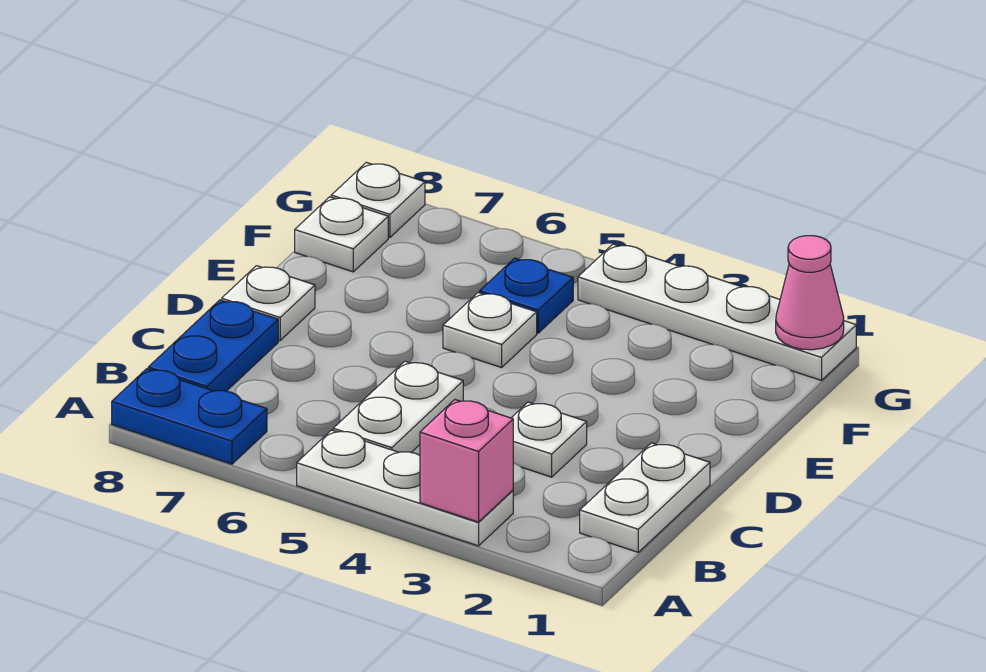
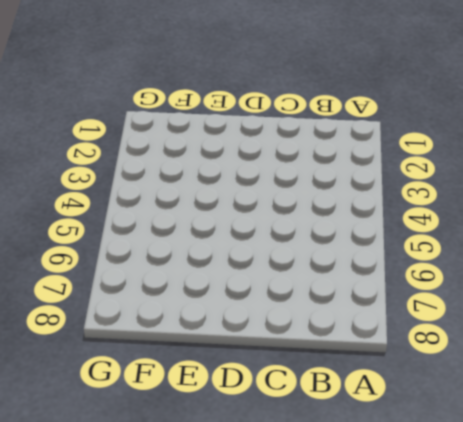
none -> white plate A3:A5 level 1
none -> blue plate A7:A8 level 1
none -> white plate B1:C1 level 1

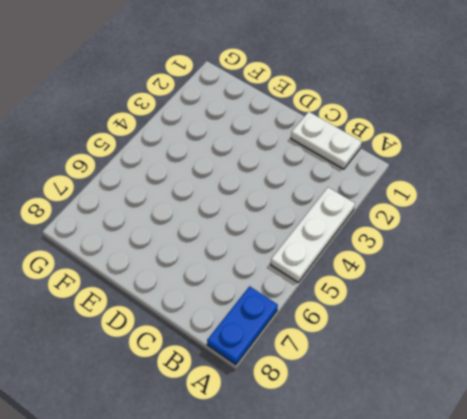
none -> white plate B5:C5 level 1
none -> blue plate B8:C8 level 1
none -> white plate C3 level 1

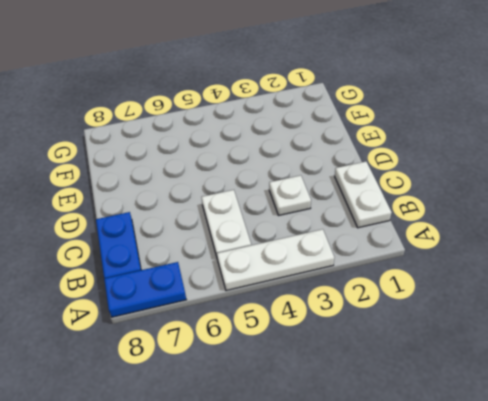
none -> white plate D8 level 1
none -> white plate E5 level 1
none -> blue plate F5 level 1

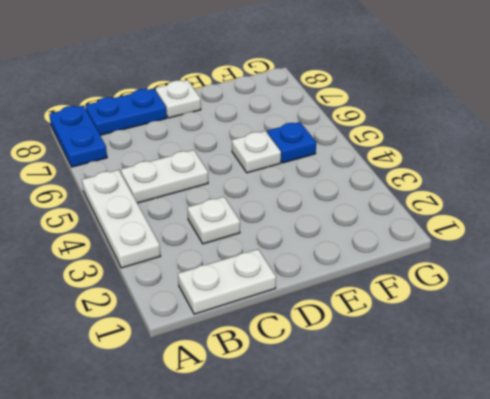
none -> white plate F8 level 1
none -> white plate G1:G4 level 1
none -> white plate G8 level 1

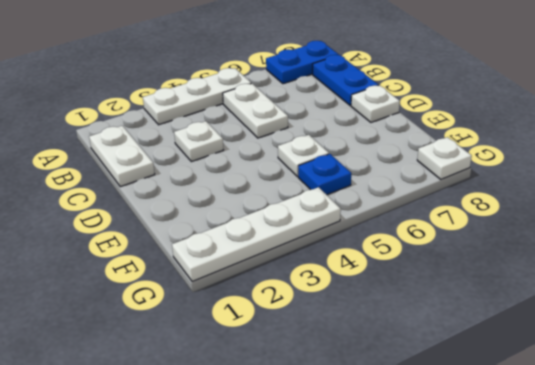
none -> white plate F8 level 1
none -> pink brick A3 level 2
none -> pink cone G1 level 2

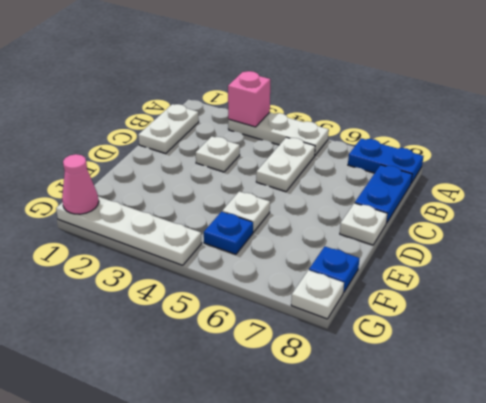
blue plate F8 level 1 -> white plate F8 level 1

